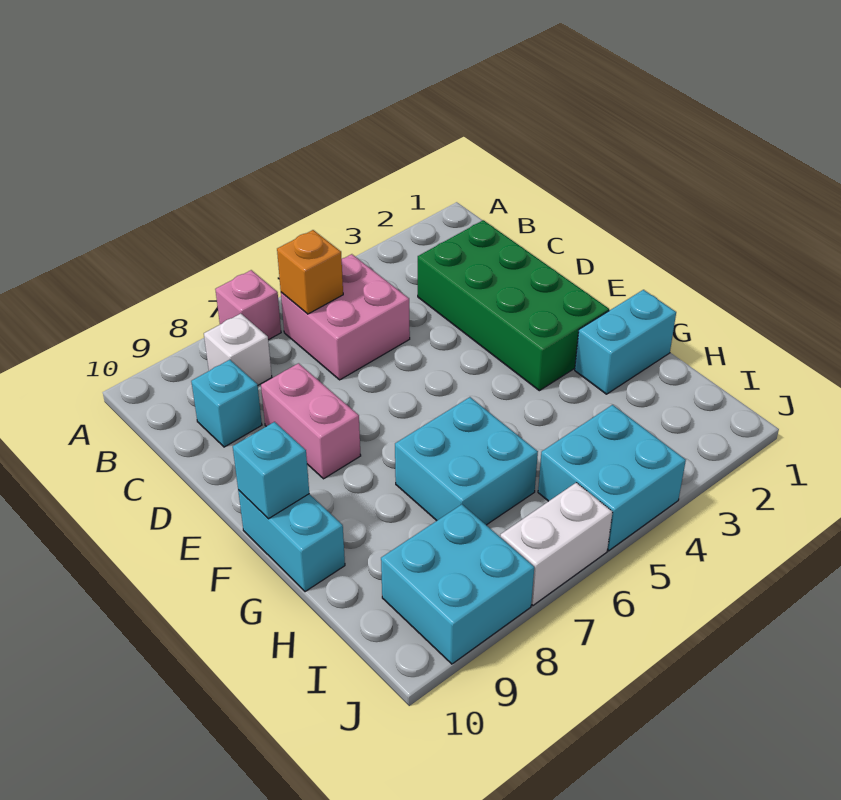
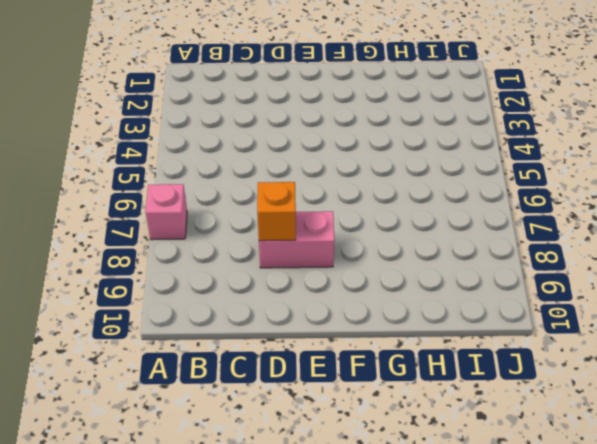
orange brick D8 level 2 -> orange brick B6 level 2
none -> pink brick B5:C6 level 1
none -> white brick B8 level 1
none -> green brick C2:F3 level 1

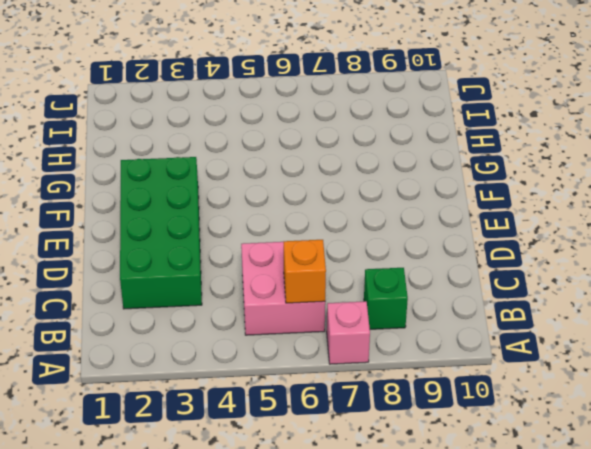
green brick B8 level 1 -> white brick B8 level 1
none -> cyan brick C9 level 1
none -> pink brick D8:E8 level 1
none -> cyan brick F10:G10 level 1

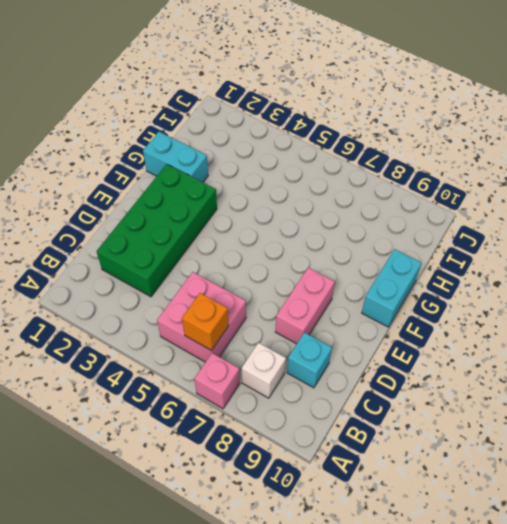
none -> cyan brick G6:H7 level 1
none -> cyan brick I4:J5 level 1
none -> cyan brick I8:J9 level 1

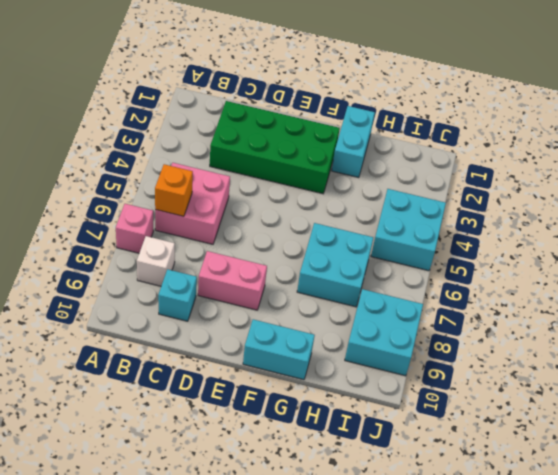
none -> white brick J6:J7 level 1
none -> cyan brick F10 level 2

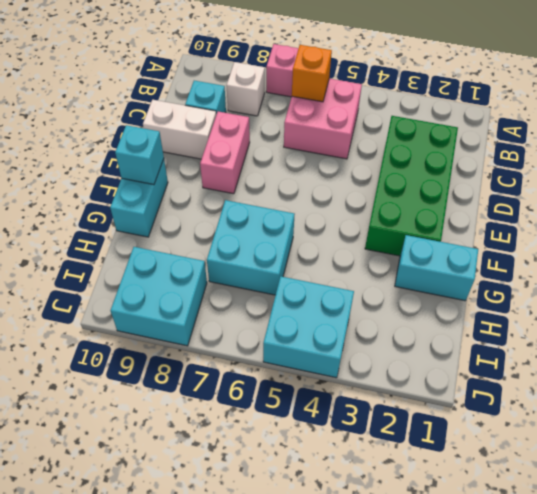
white brick D9:D10 level 1 -> white brick J6:J7 level 1

